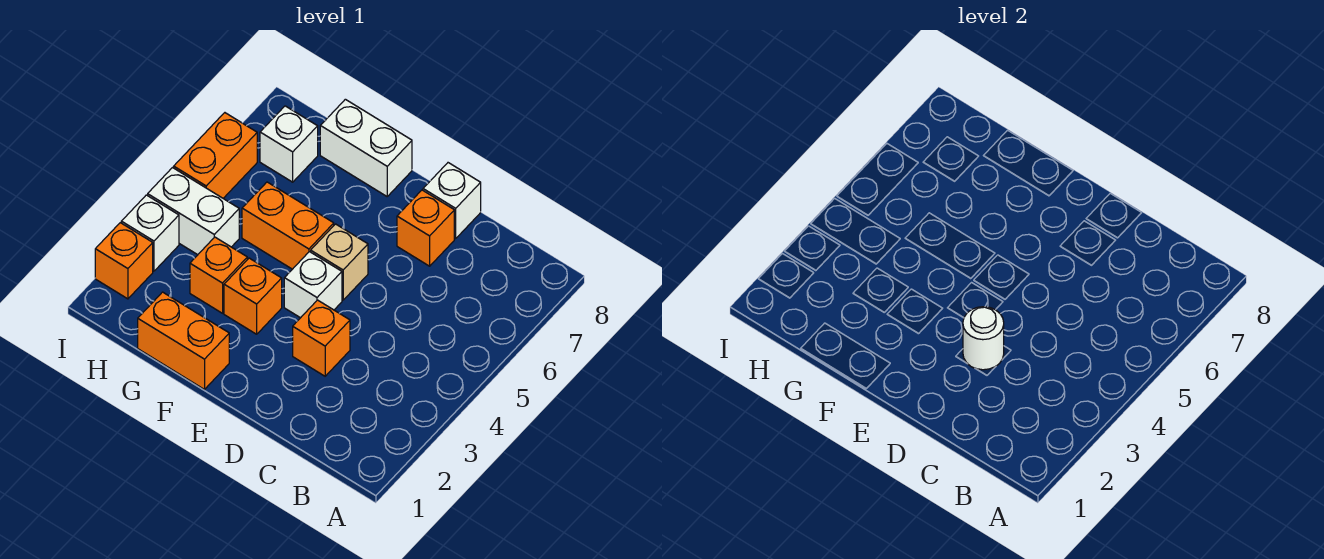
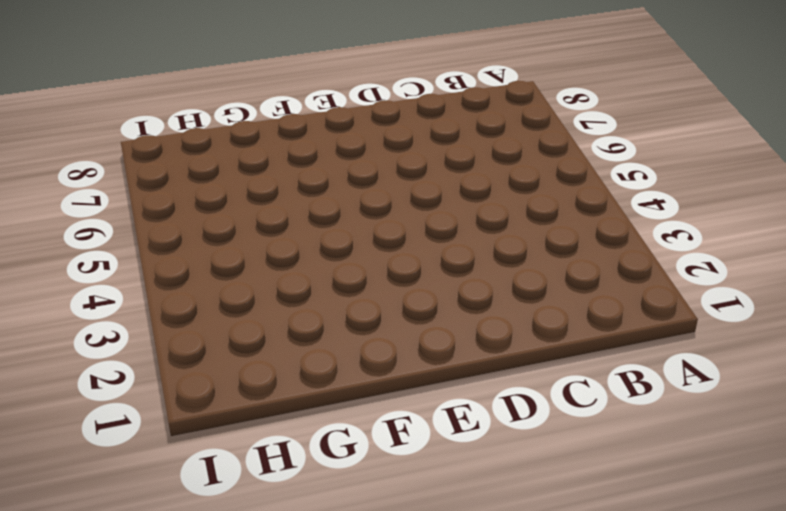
none -> orange brick D3 level 1
none -> orange brick D7 level 1
none -> white brick D8 level 1

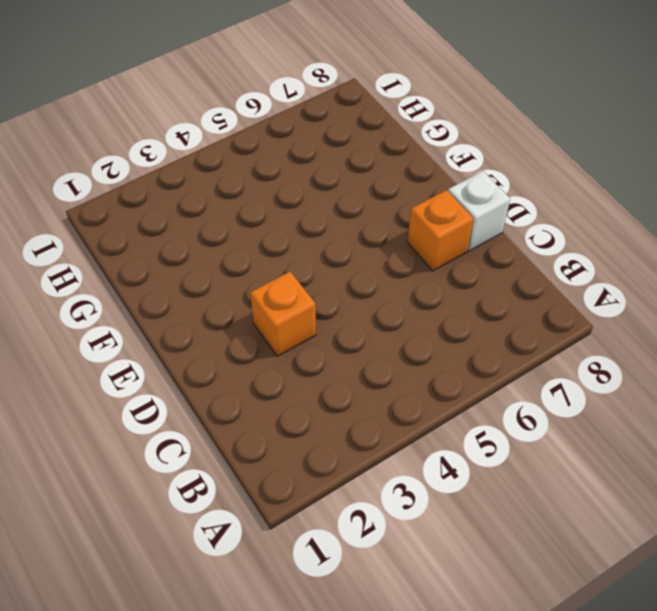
none -> white brick E4 level 1
none -> tan brick E5 level 1
none -> orange brick F1:G1 level 1

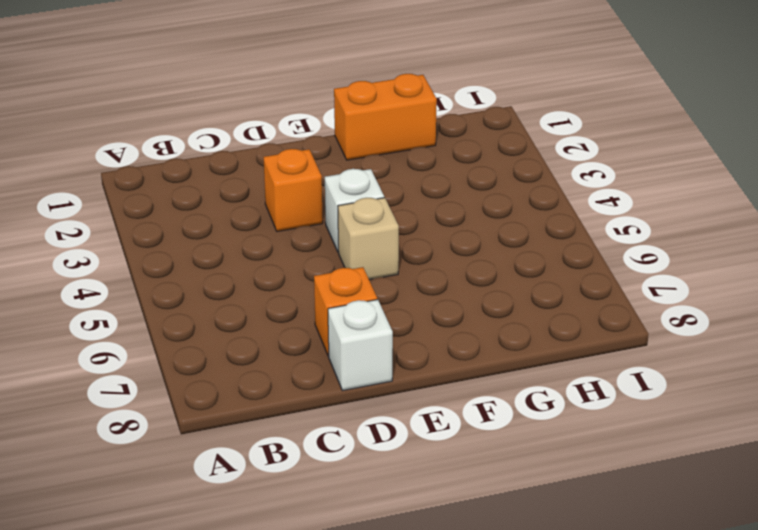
none -> orange brick F3 level 1
none -> orange brick F5:G5 level 1
none -> white brick F8:G8 level 1

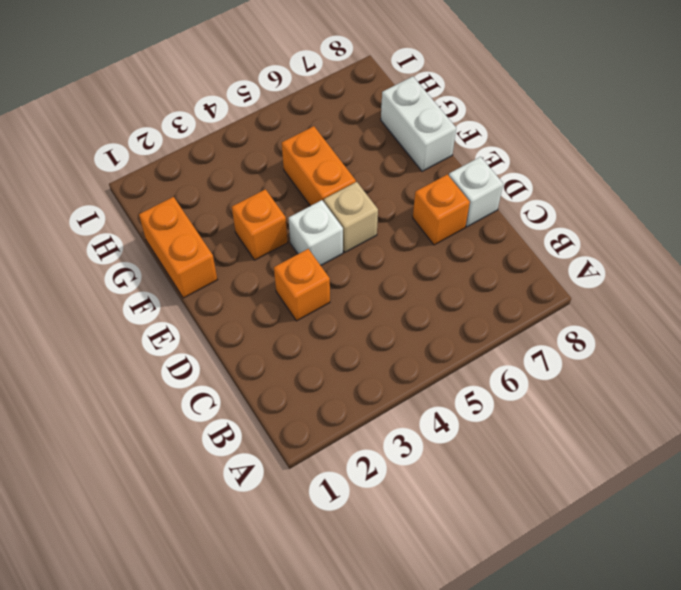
none -> orange brick G3 level 1
none -> white brick H4:I4 level 1
none -> white brick H7 level 1

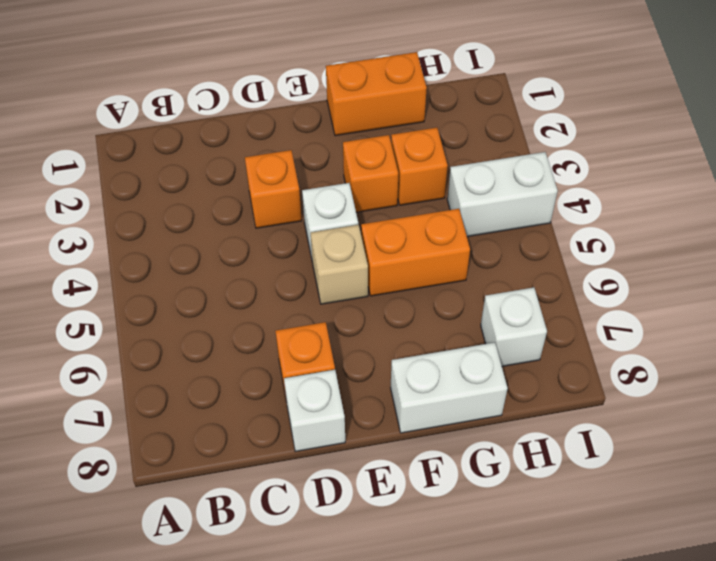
none -> orange brick I2 level 1
none -> white brick I3 level 1
none -> orange brick I5:I6 level 1

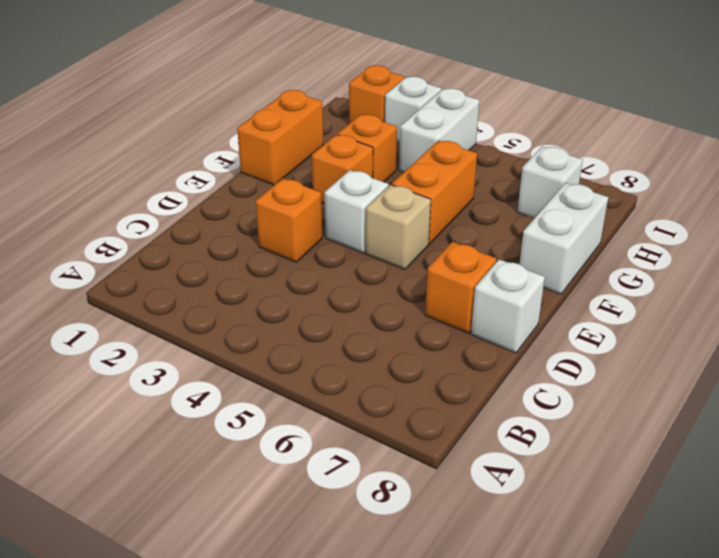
none -> orange brick I5:I6 level 1
none -> white round brick D3 level 2

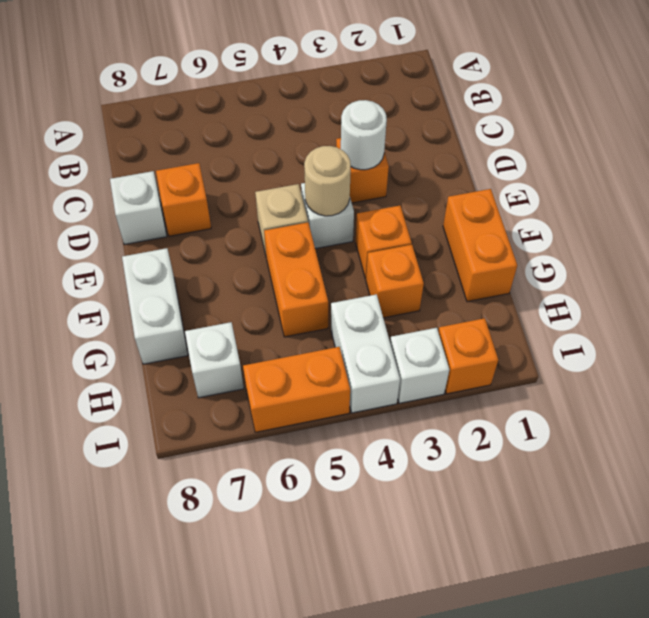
tan round brick E4 level 2 -> none

